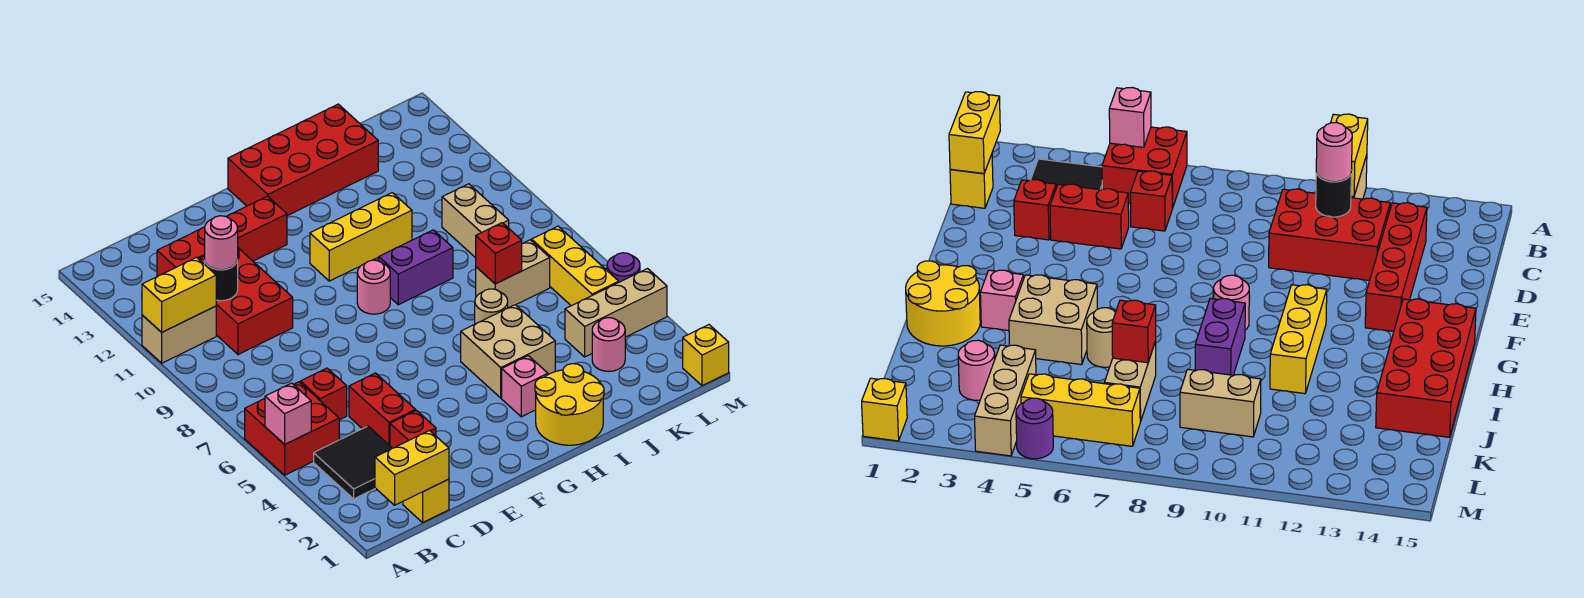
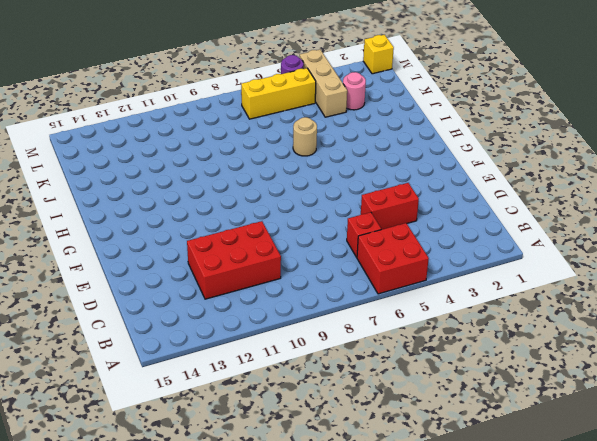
none -> tan brick A11:B11 level 1
none -> black tile B3:C4 level 1
none -> yellow brick C1 level 1
none -> red brick C13:F13 level 1

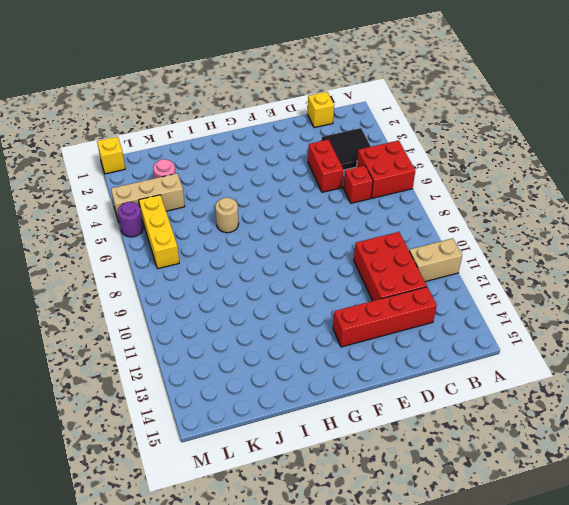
none -> red brick D3 level 1
none -> pink round brick G9 level 1
none -> yellow brick G11:I11 level 1
none -> red brick G14:J15 level 1

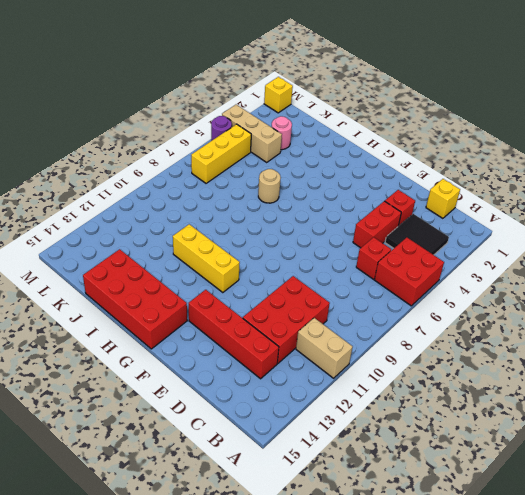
none -> pink round brick G9 level 1
none -> yellow round brick H1:I2 level 1
none -> pink brick H3 level 1
none -> tan brick H4:I5 level 1

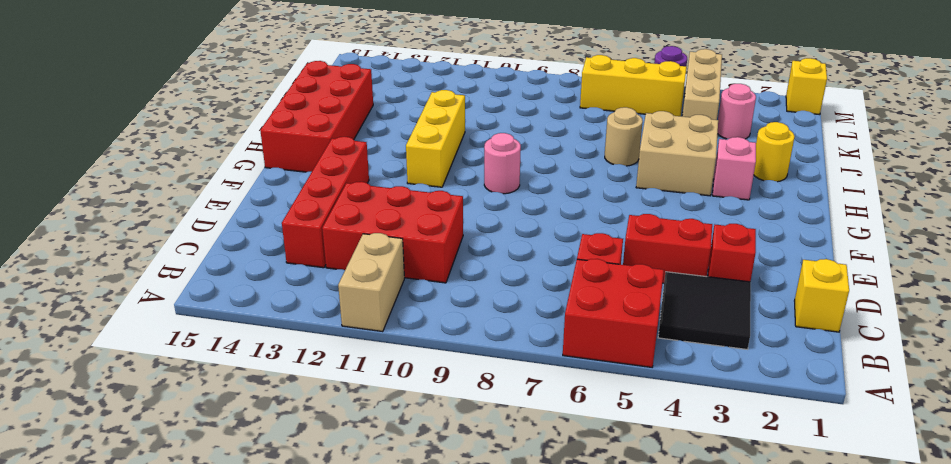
yellow round brick I2 level 1 -> yellow round brick H1:I2 level 1
none -> purple brick H9:I9 level 1
none -> tan brick J7:K7 level 1
none -> tan brick K9:K10 level 1
none -> pink brick A5 level 2

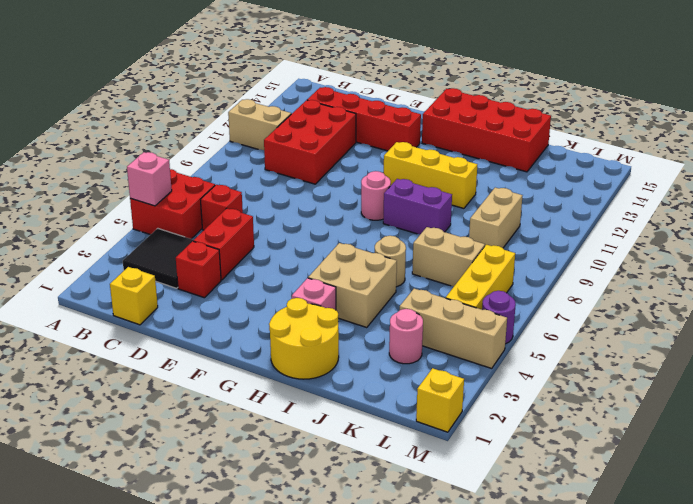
none -> yellow brick A11:B11 level 2
none -> yellow brick B1:C1 level 2
none -> black round brick C11 level 2
none -> red brick J7 level 2

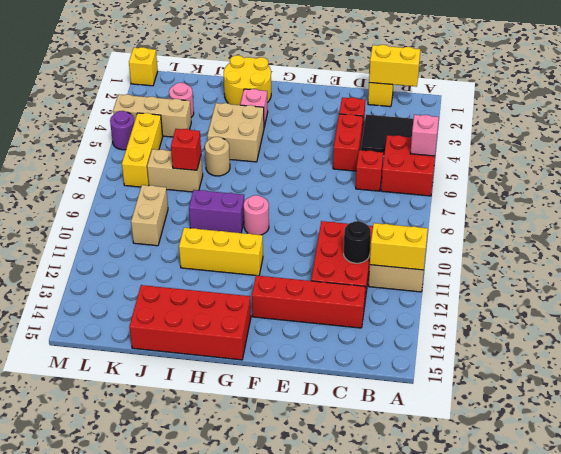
none -> pink round brick C11 level 3

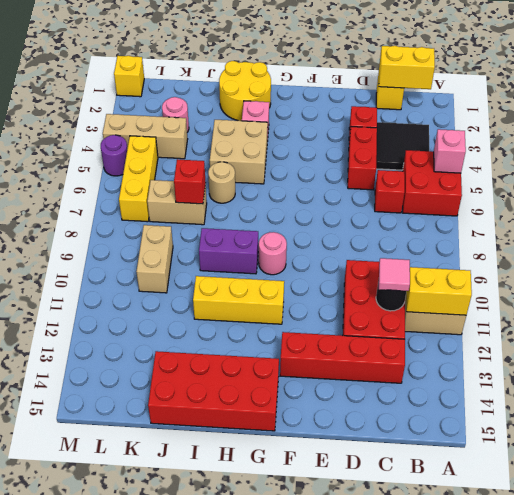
pink tile C11 level 3 -> pink round brick C11 level 3

